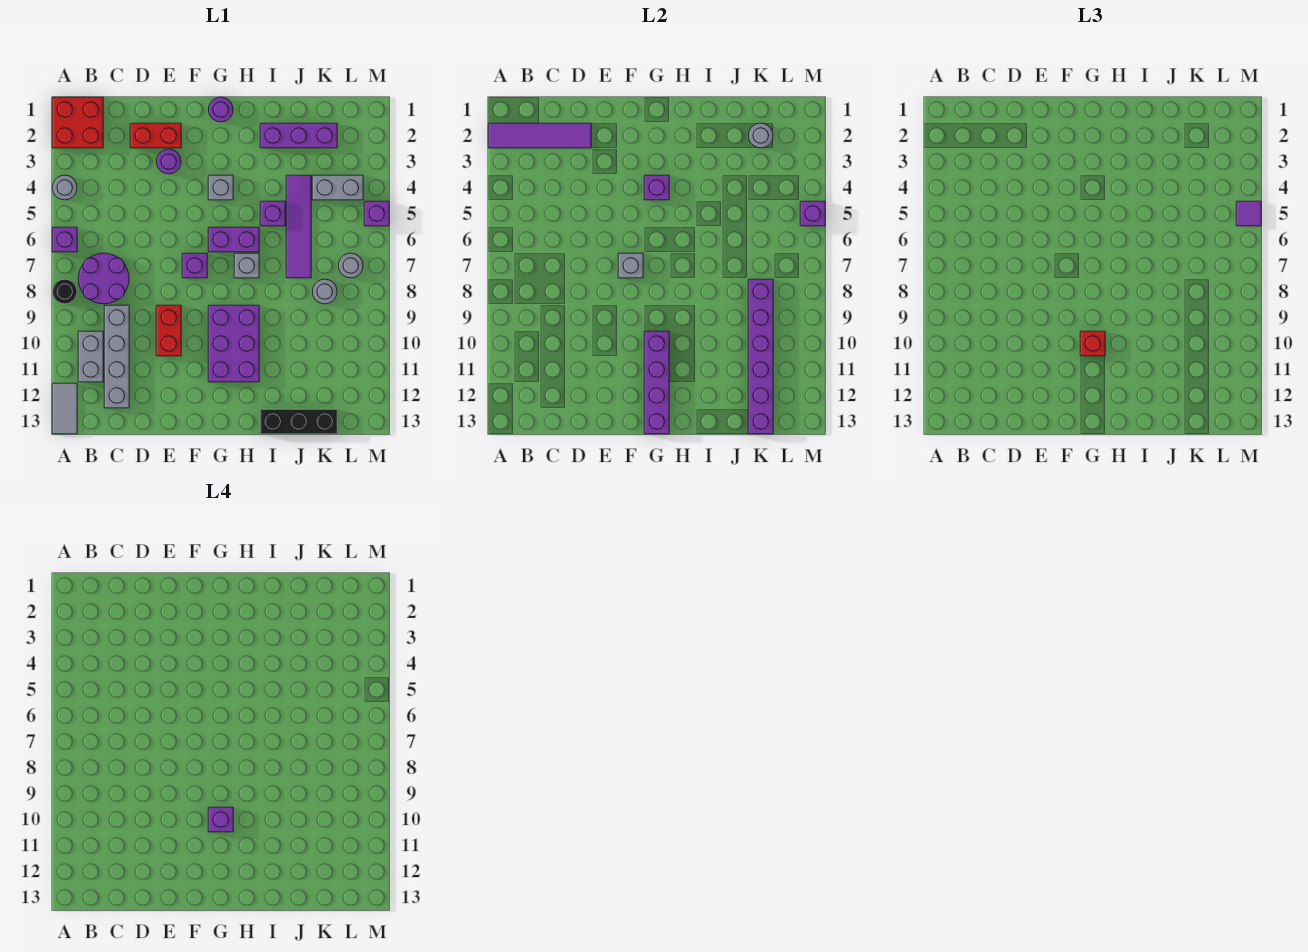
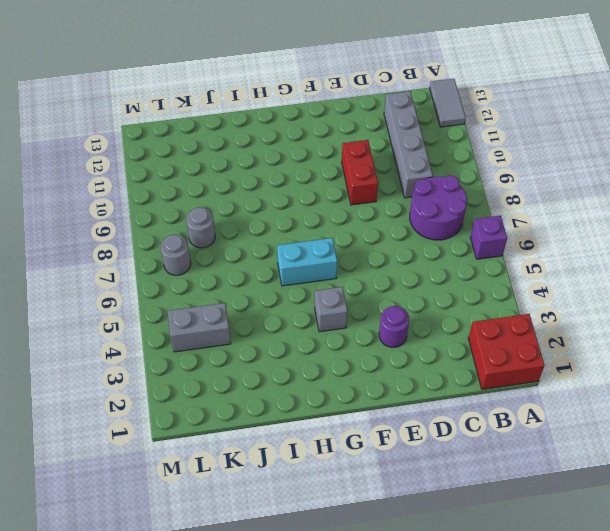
cyan brick G6:H6 level 1 -> purple brick G6:H6 level 1
none -> grey round brick A4 level 1
none -> black round brick A8 level 1
none -> grey brick B10:B11 level 1
none -> red brick D2:E2 level 1

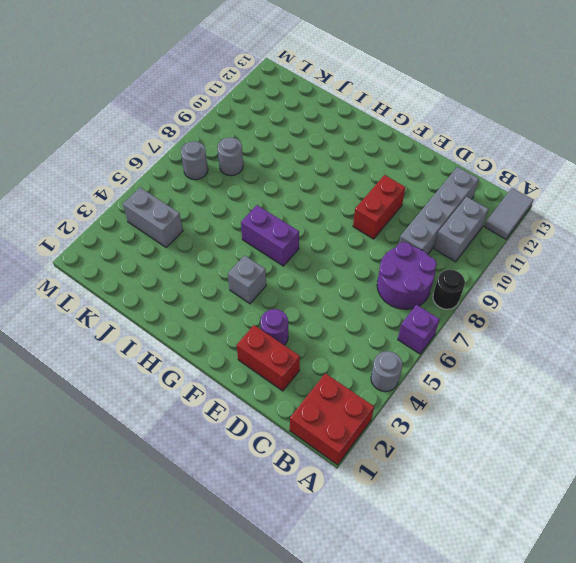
none -> purple brick F7 level 1
none -> purple round brick G1 level 1
none -> purple brick G9:H11 level 1
none -> grey brick H7 level 1

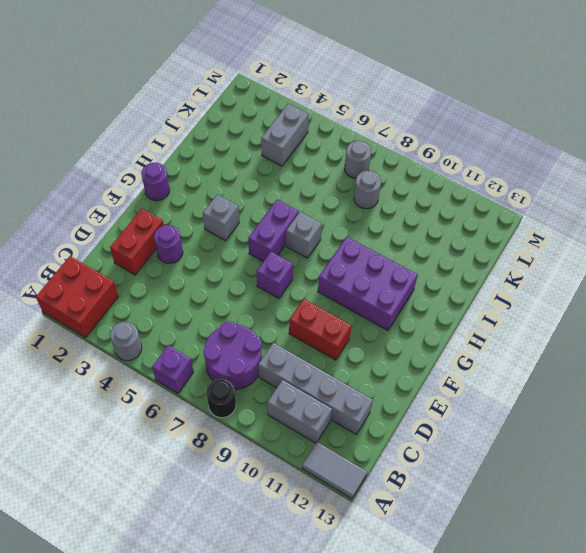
none -> purple brick I2:K2 level 1
none -> purple brick I5 level 1
none -> black brick I13:K13 level 1
none -> purple tile J4:J7 level 1

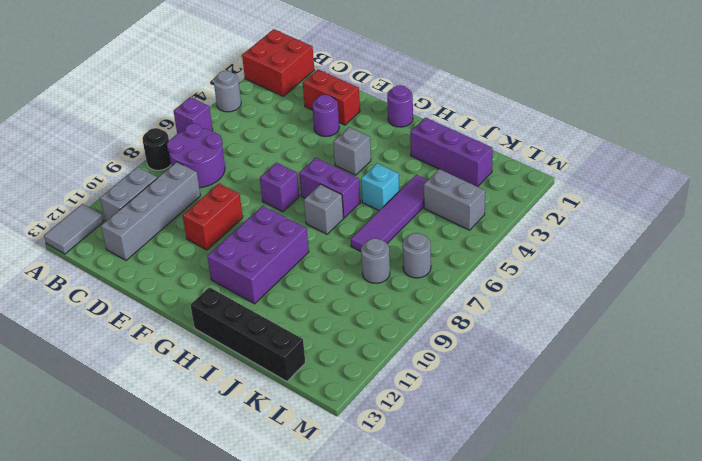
black brick H13:K13 level 1 -> black brick I13:K13 level 1
cyan brick I5 level 1 -> purple brick I5 level 1
none -> purple brick M5 level 1
none -> purple tile A2:D2 level 2
none -> grey brick F7 level 2
none -> purple brick G4 level 2

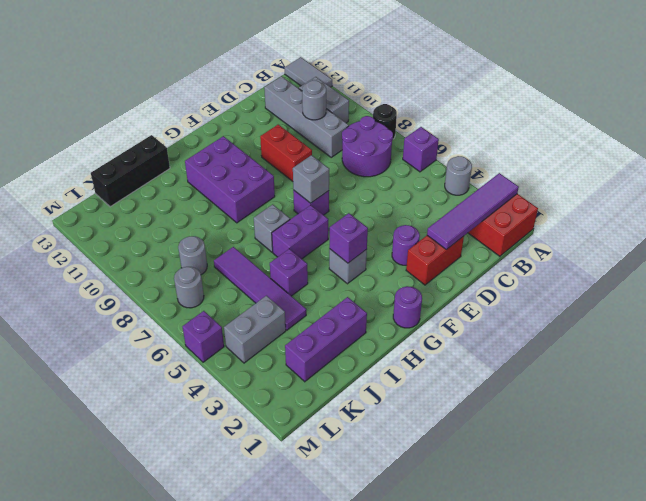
grey round brick C10 level 2 -> grey round brick K2 level 2
none -> purple brick G10:G13 level 2
none -> purple brick K8:K13 level 2
none -> purple brick M5 level 2
none -> red brick G10 level 3

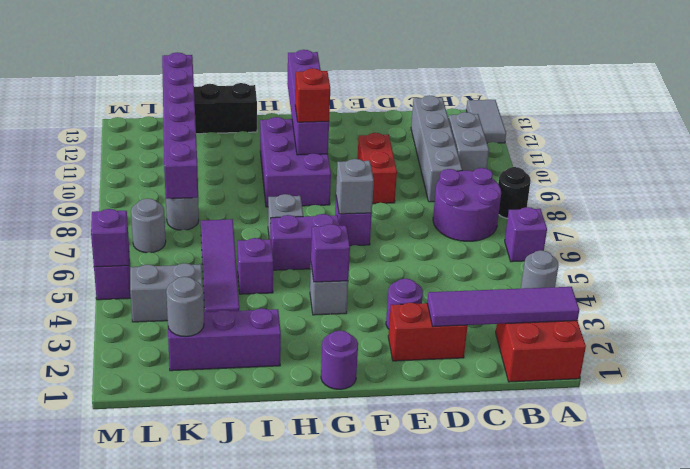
none -> purple tile M5 level 3
none -> purple brick G10 level 4

